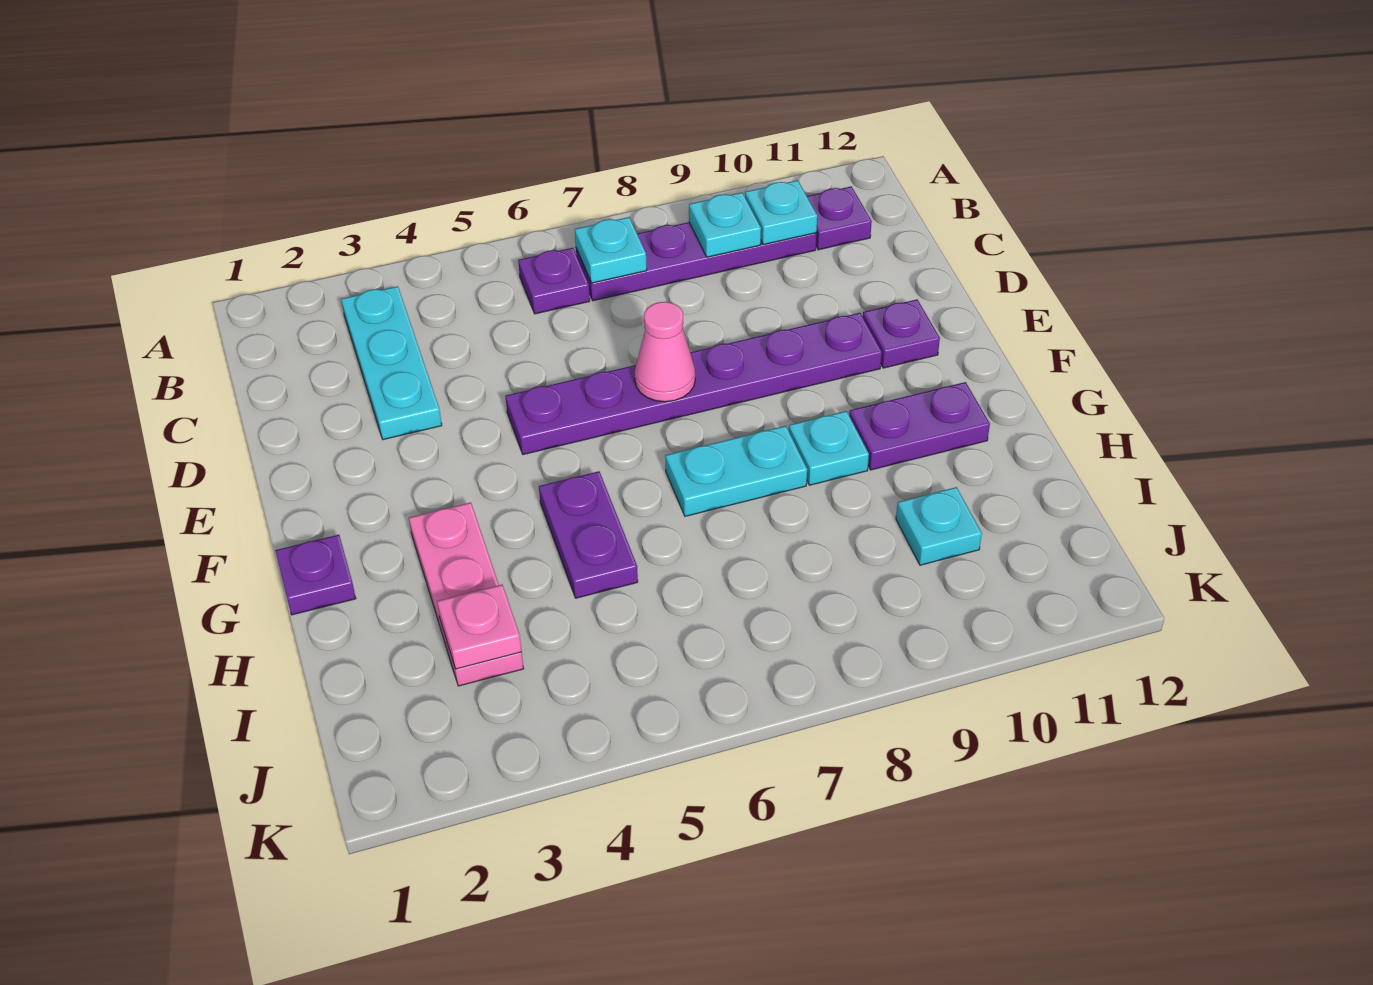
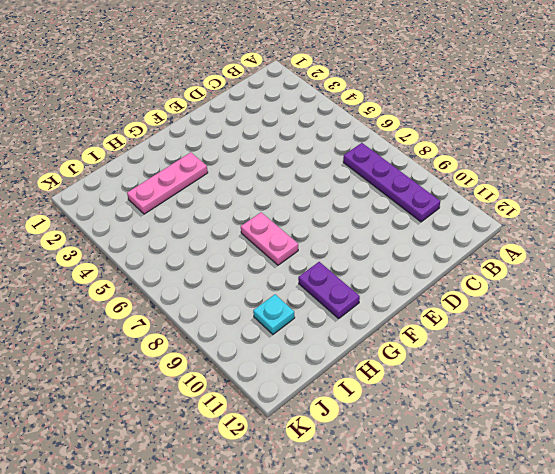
pink plate G7:G8 level 1 -> cyan plate G7:G8 level 1
none -> cyan plate B3:D3 level 1
none -> purple plate B6 level 1
none -> purple plate B11 level 1

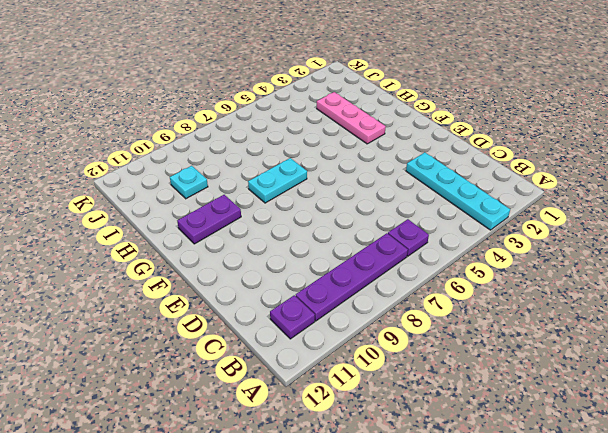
cyan plate A3:D3 level 1 -> cyan plate B3:D3 level 1
none -> purple plate E5:E10 level 1
none -> purple plate E11 level 1
none -> purple plate G1 level 1

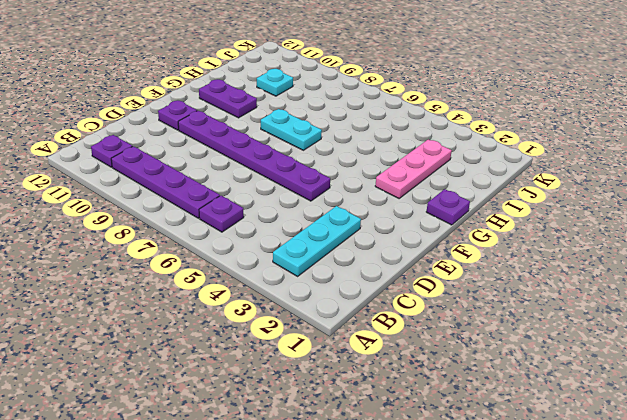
none -> purple plate G5:H5 level 1
none -> cyan plate G9 level 1
none -> cyan plate B7 level 2

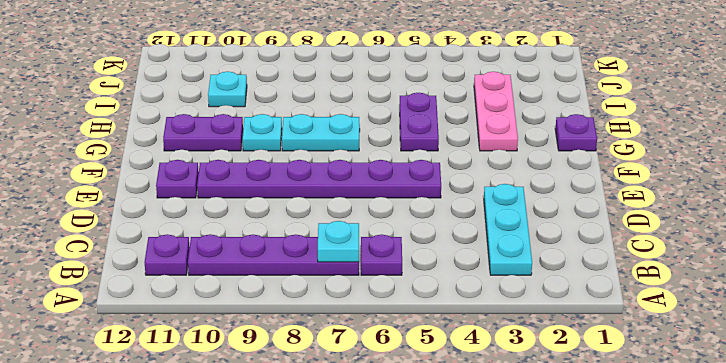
none -> cyan plate B9 level 2
none -> cyan plate B10 level 2
none -> pink cone E7 level 2

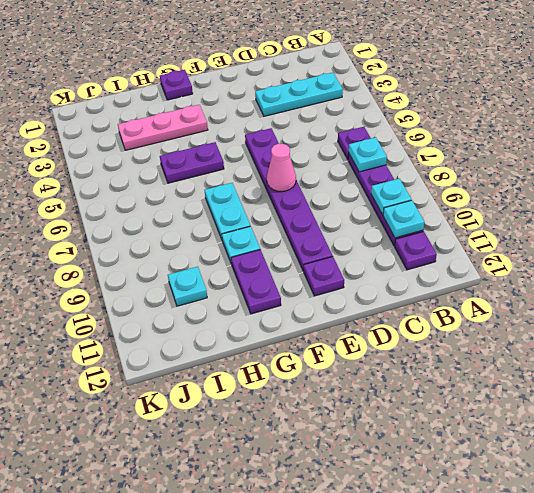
none -> pink plate I3 level 2

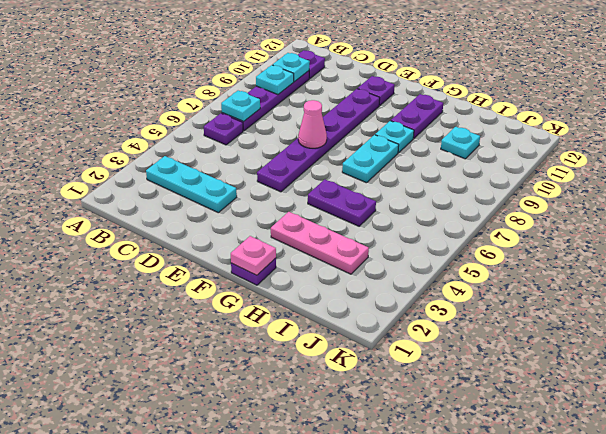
pink plate G1 level 2 -> pink plate I3 level 2

